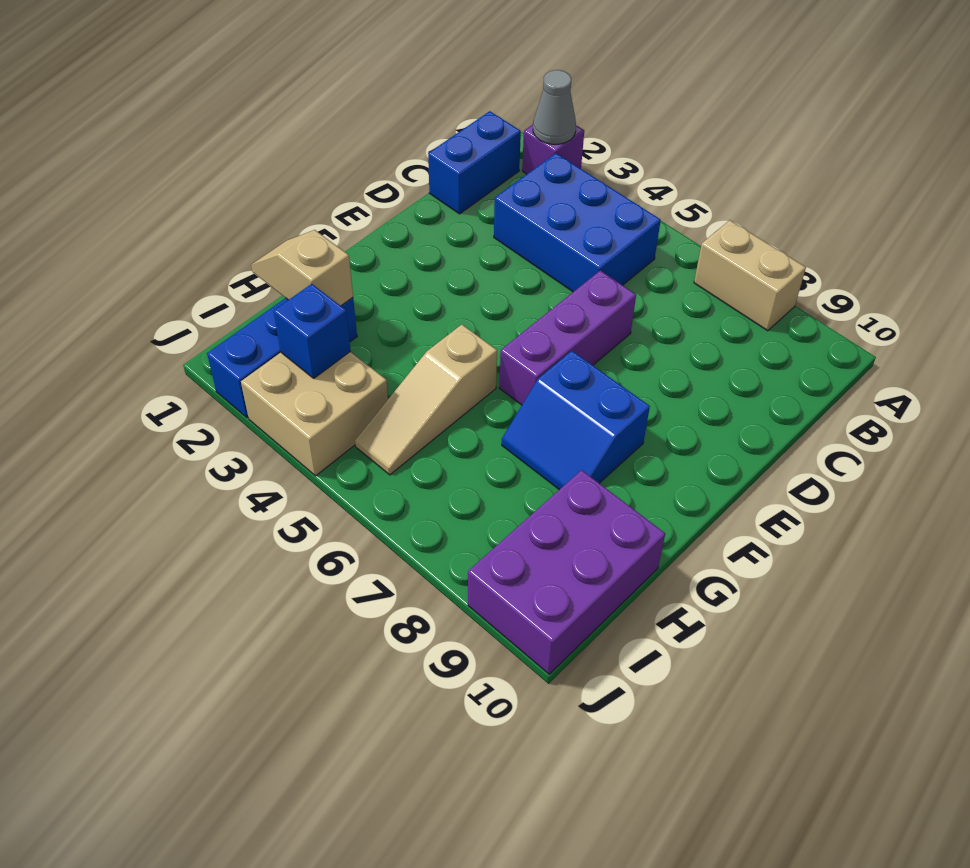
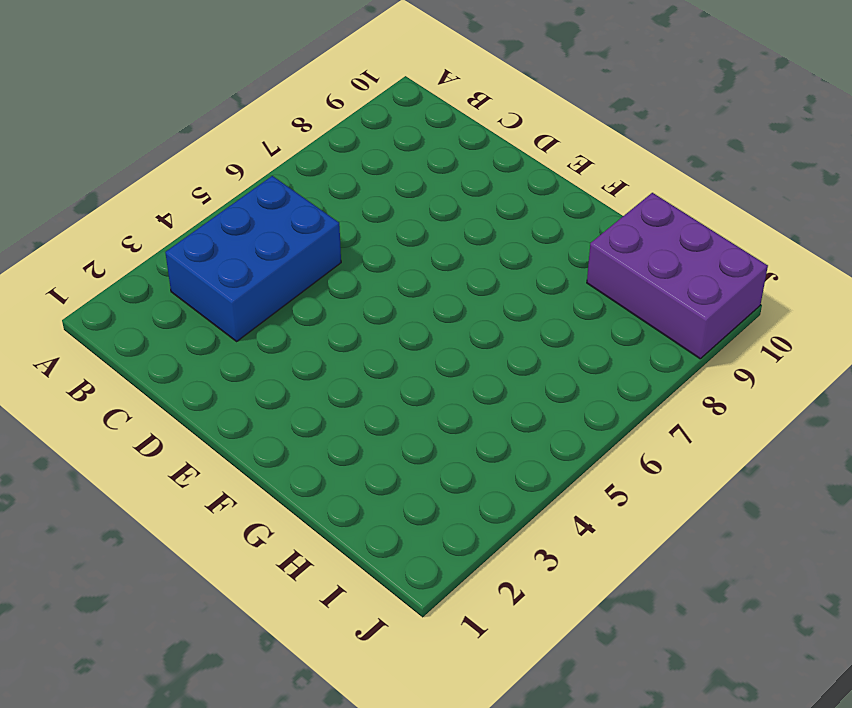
none -> purple brick A2 level 1
none -> tan brick A7:A8 level 1
none -> blue brick B1:C1 level 1

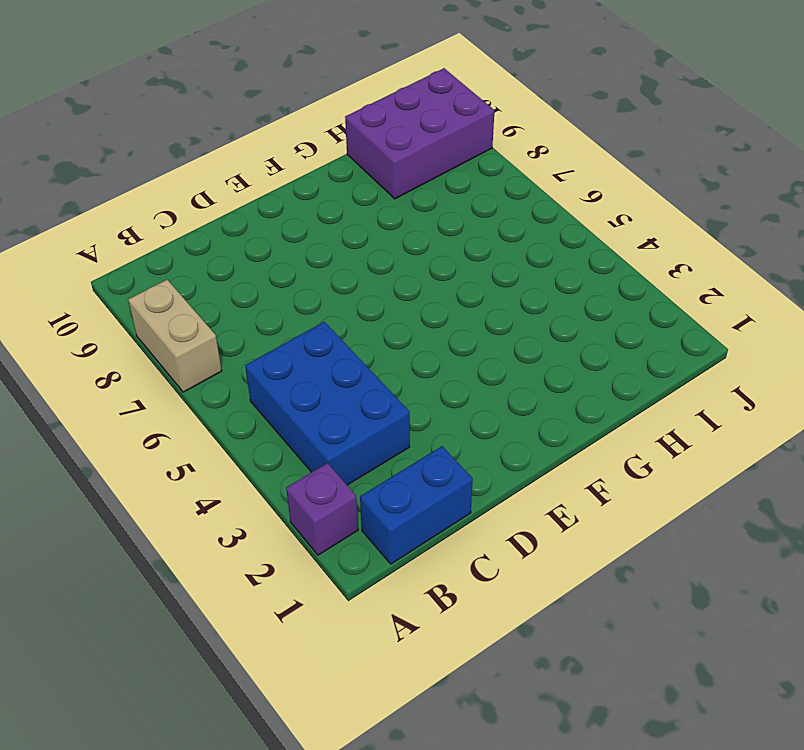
none -> purple brick D6:F6 level 1
none -> blue slope F7:G8 level 1 top F
none -> tan slope G5:I5 level 1 top G

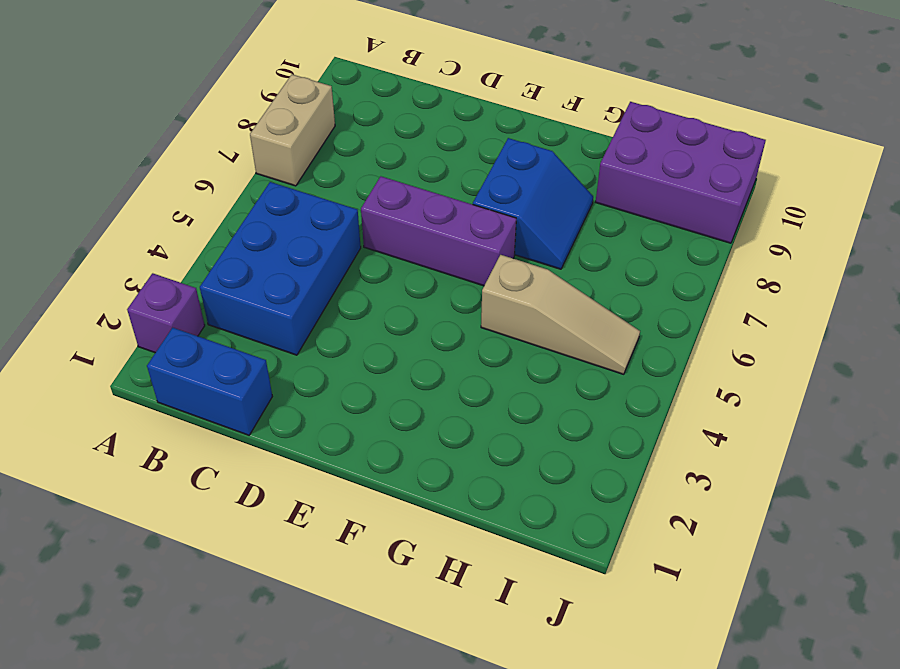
none -> blue brick H2:J2 level 1
none -> tan brick I3:J4 level 1
none -> grey cone A2 level 2

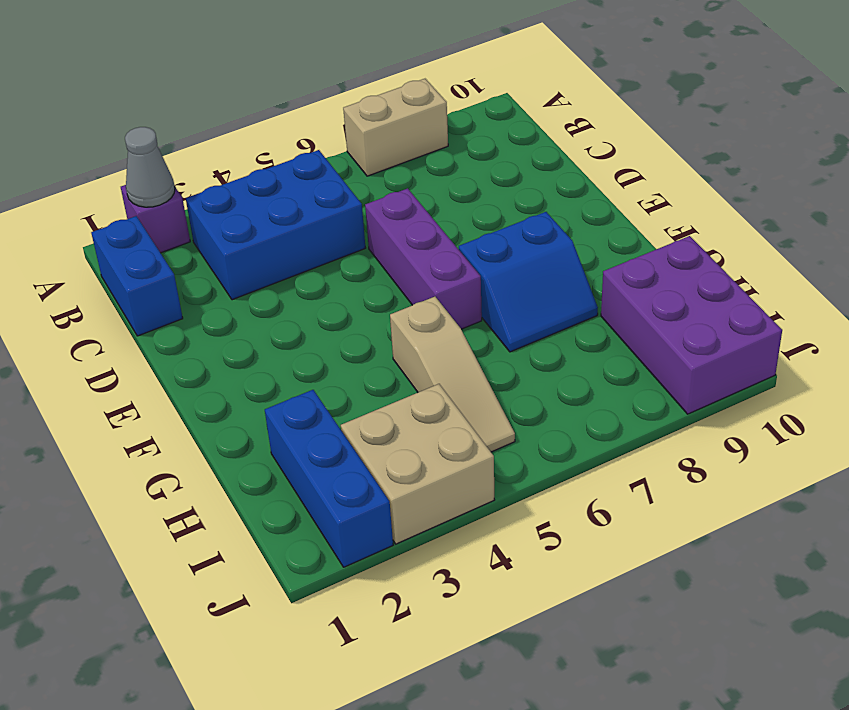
none -> tan slope H1:H2 level 2 top 2
none -> blue brick I3 level 2

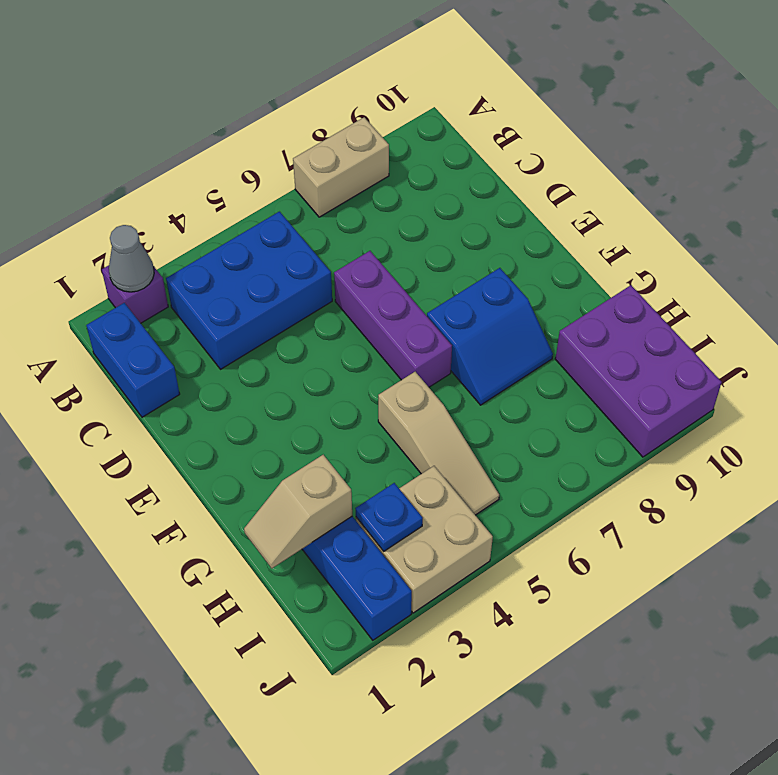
blue plate I3 level 2 -> blue brick I3 level 2

